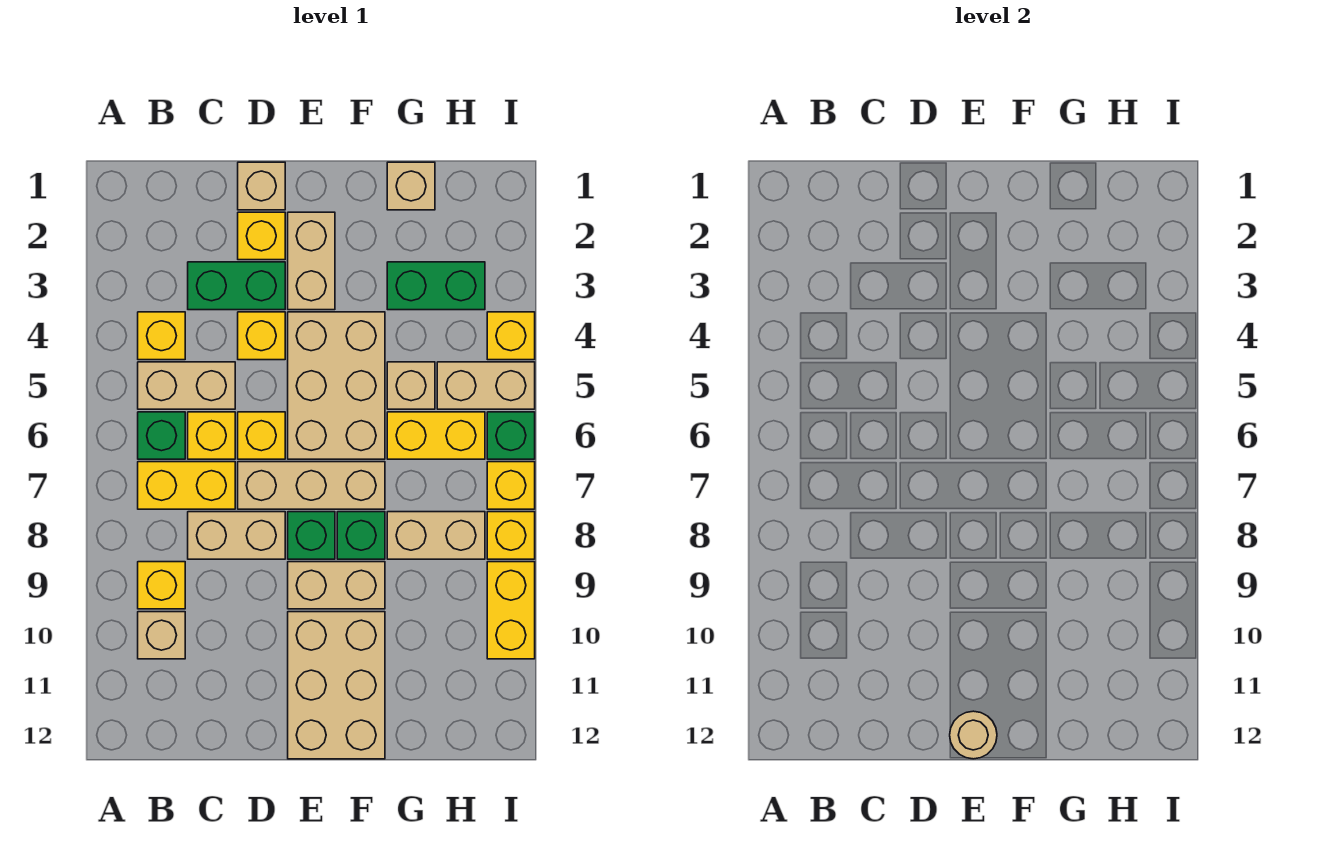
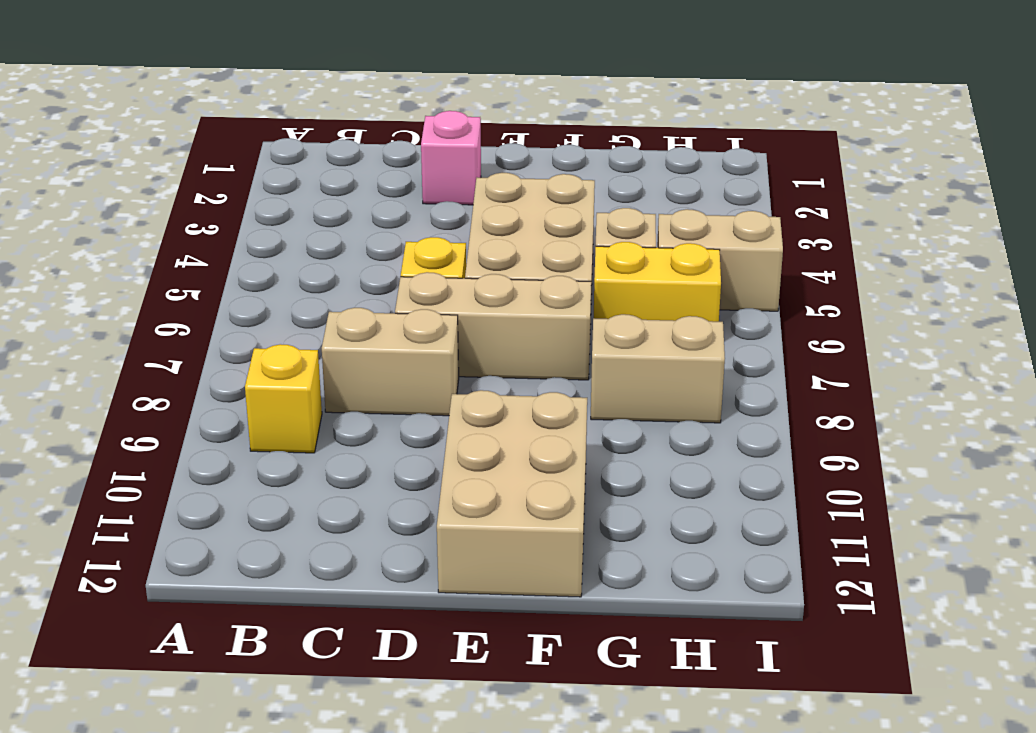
pink brick D2 level 1 -> yellow brick D2 level 1
none -> yellow brick B4 level 1
none -> tan brick B5:C5 level 1
none -> green brick B6 level 1
none -> yellow brick B7:C7 level 1

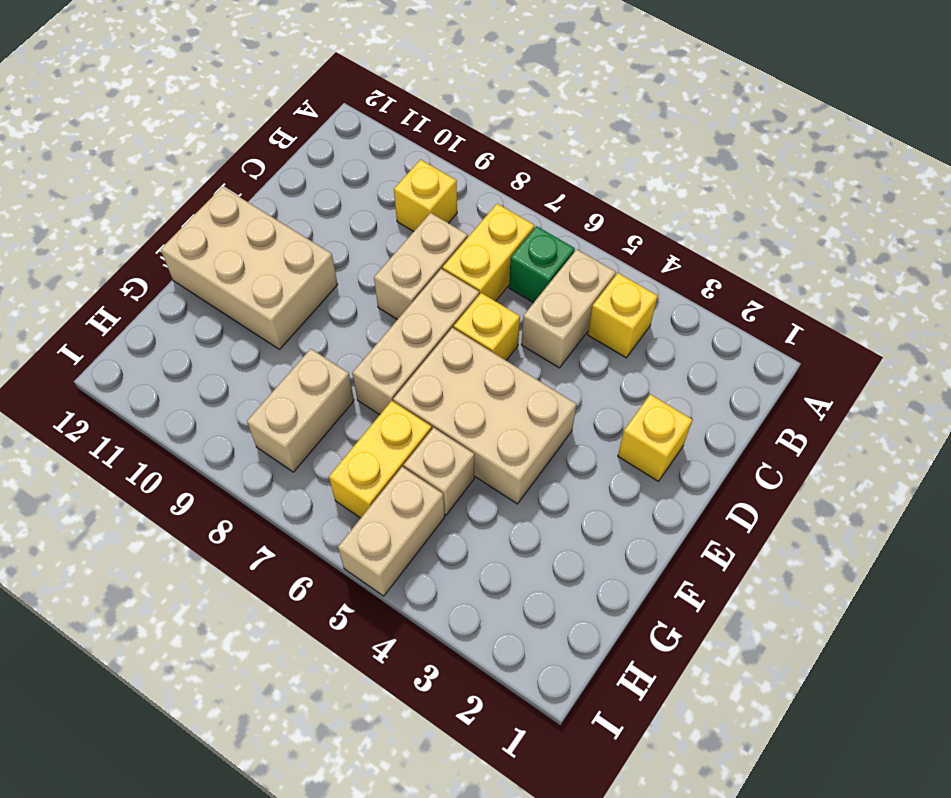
none -> tan brick B10 level 1
none -> green brick C3:D3 level 1
none -> yellow brick C6 level 1
none -> tan brick D1 level 1

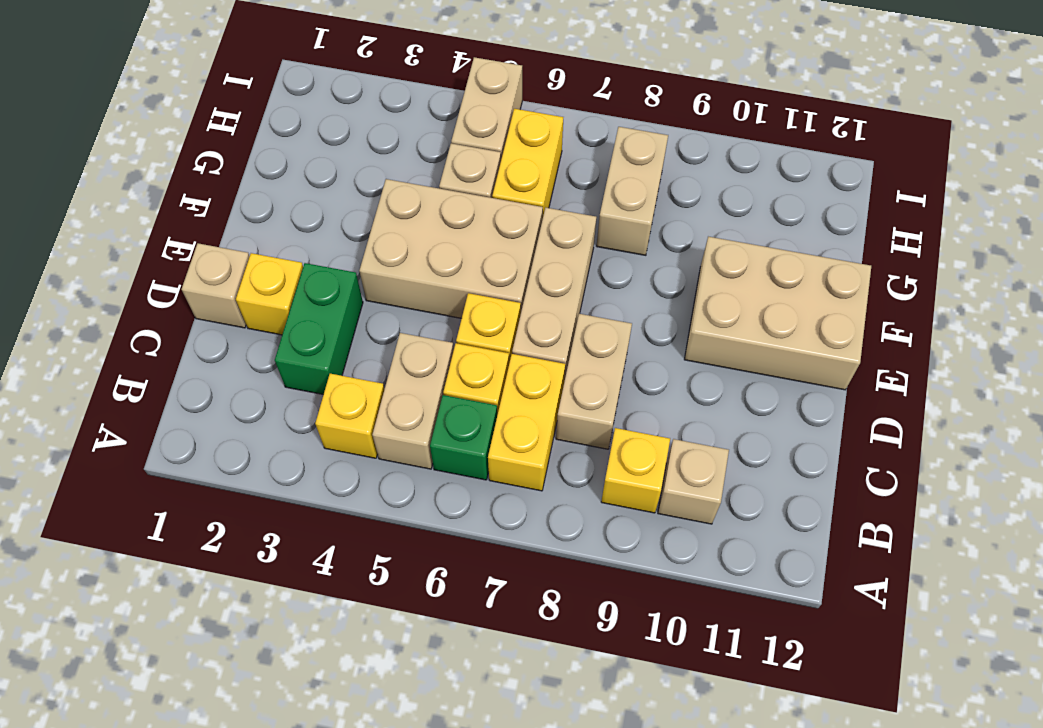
none -> yellow brick D4 level 1
none -> tan brick E2:E3 level 1
none -> green brick E8 level 1
none -> tan brick E9:F9 level 1

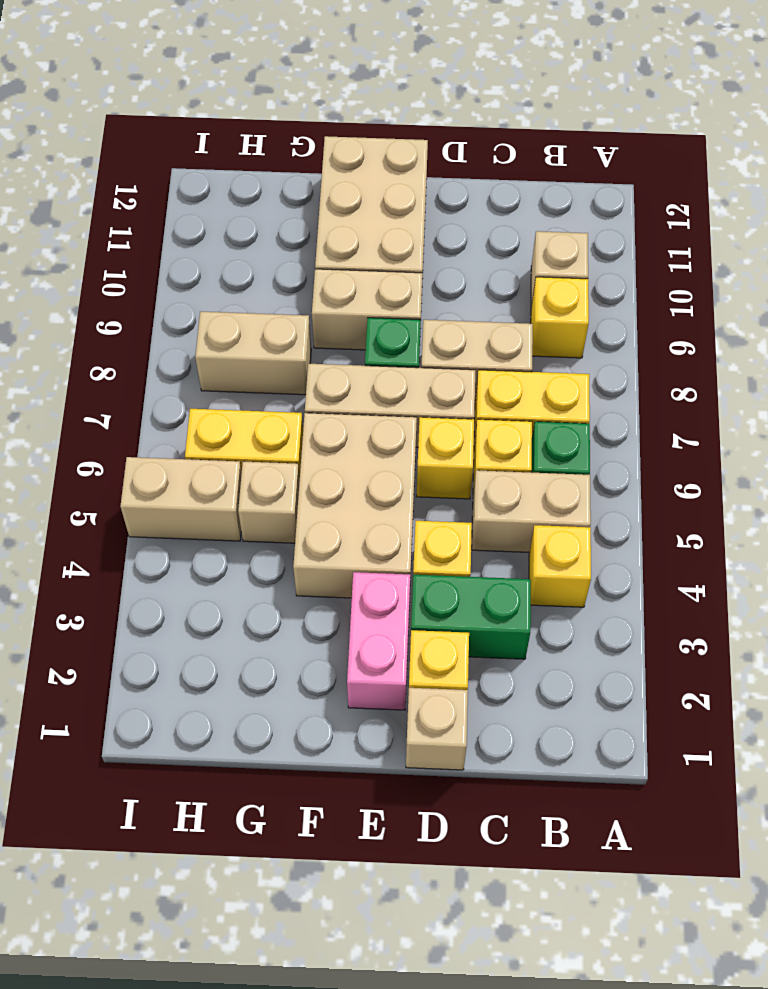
pink brick E2:E3 level 1 -> tan brick E2:E3 level 1
none -> green brick F8 level 1
none -> tan brick G1 level 1
none -> green brick G3:H3 level 1
none -> yellow brick I4 level 1

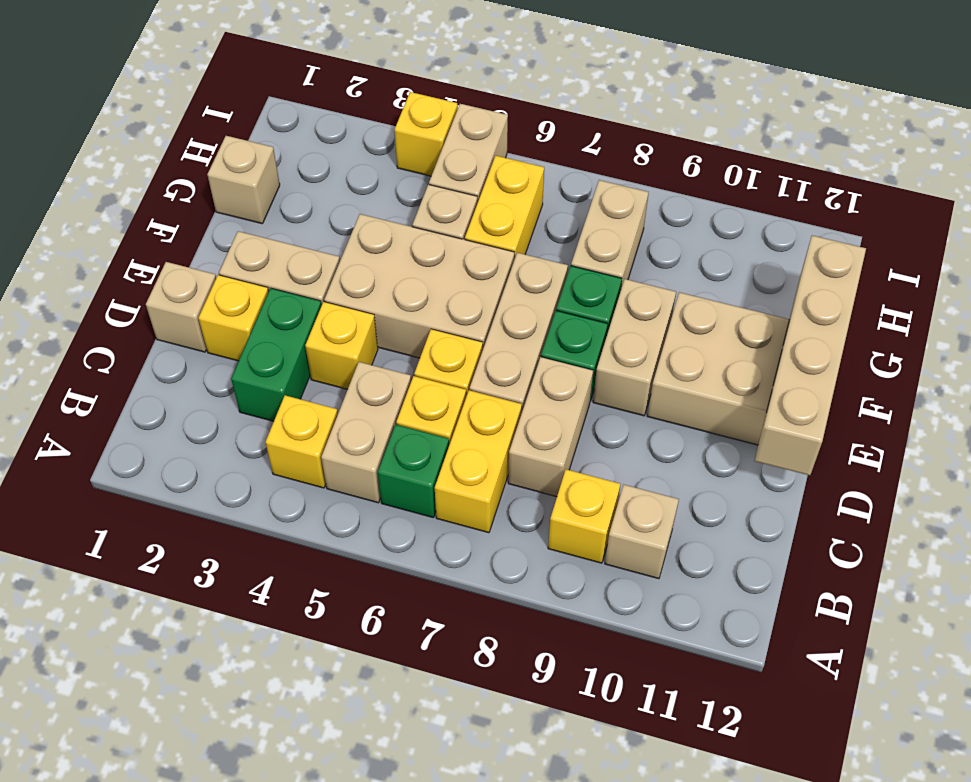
tan brick D12:G12 level 2 -> tan round brick E12 level 2
none -> green brick G3:H3 level 1
none -> green brick I6 level 1
none -> yellow brick I7 level 1
none -> yellow brick I8 level 1

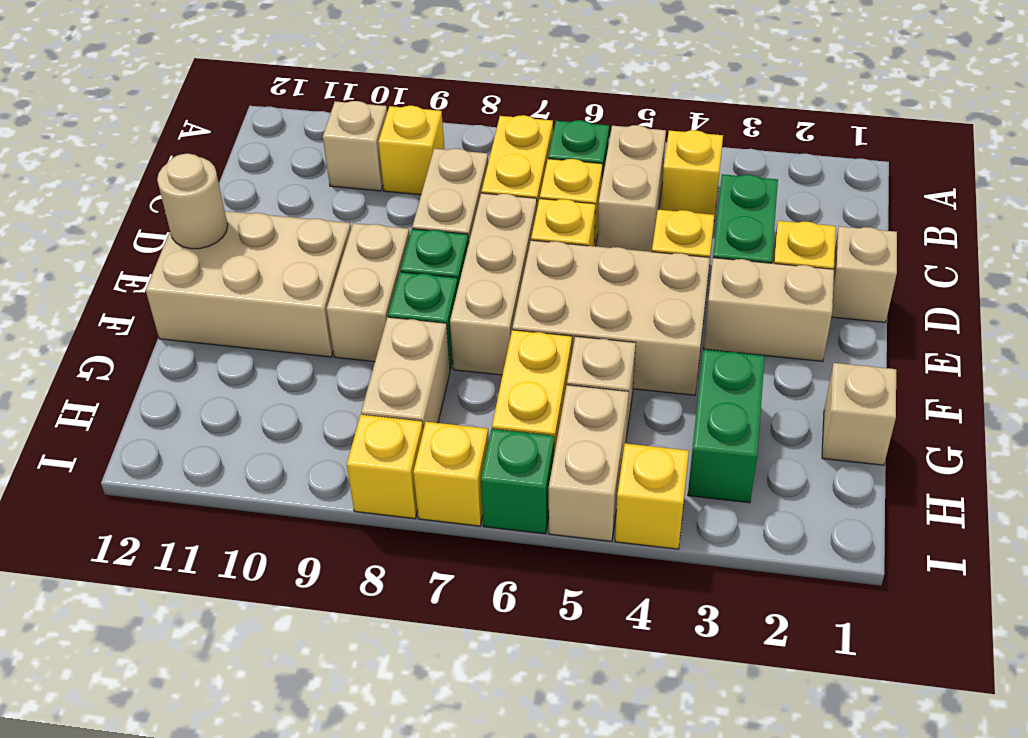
none -> yellow brick I9:I10 level 1

